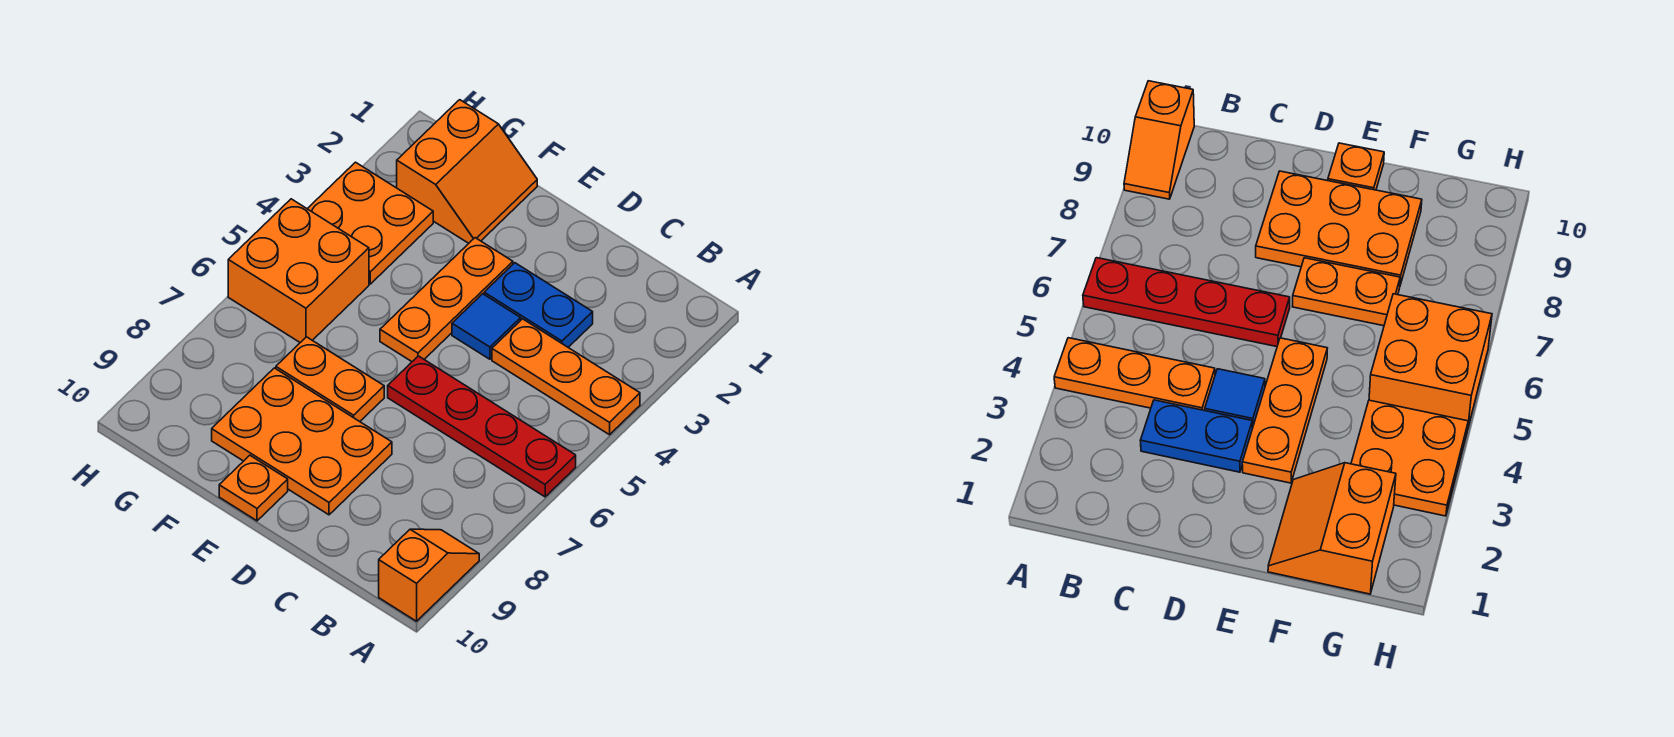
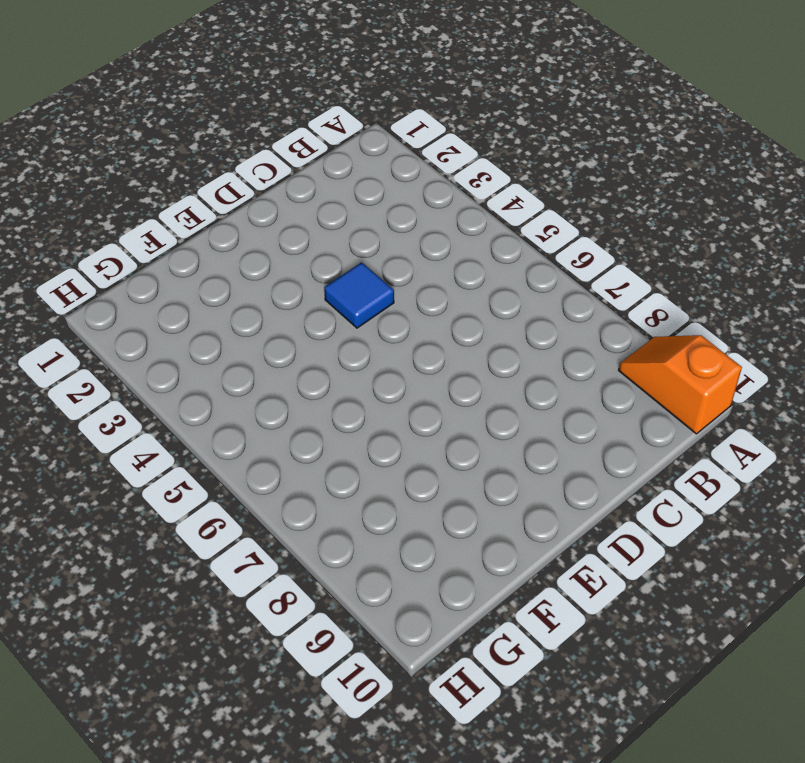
none -> orange plate A4:C4 level 1
none -> red plate A6:D6 level 1
none -> blue plate C3:D3 level 1

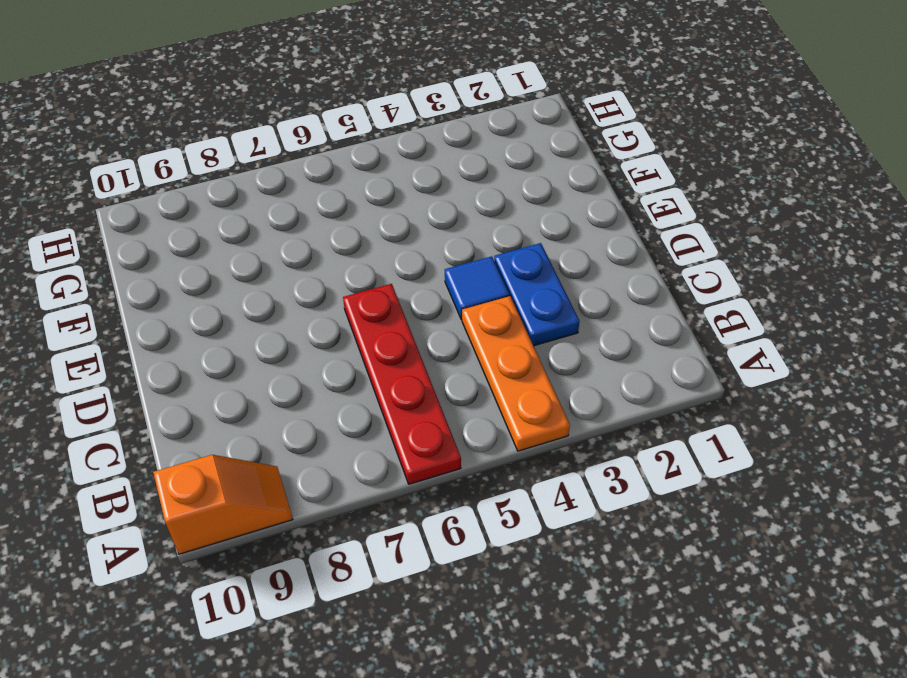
none -> orange plate D8:F9 level 1
none -> orange plate E3:E5 level 1
none -> orange plate E7:F7 level 1

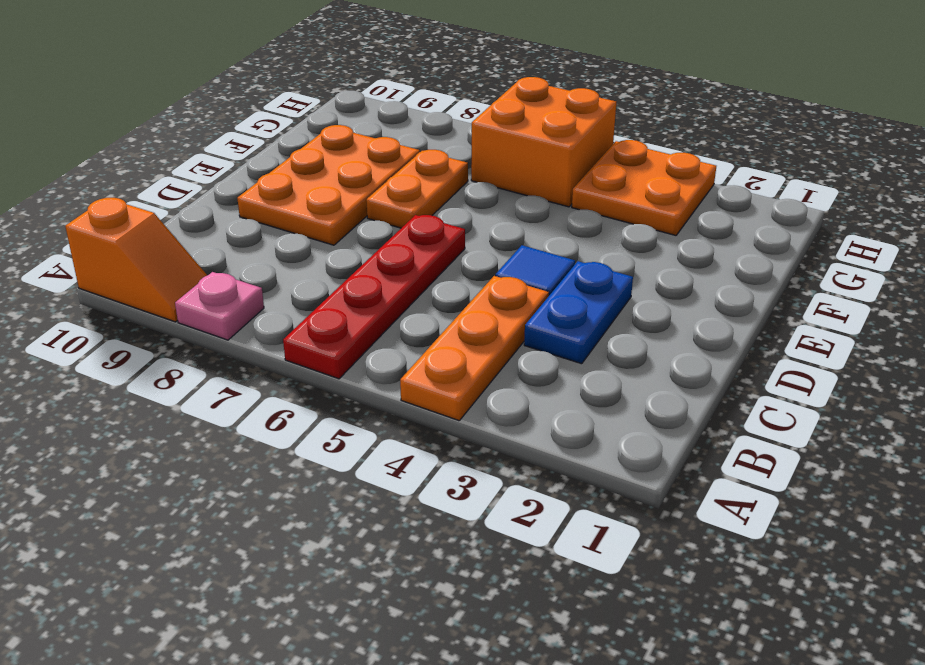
pink plate A8 level 1 -> none
none -> orange plate E3:E5 level 1
none -> orange plate E10 level 1
none -> orange slope F1:G2 level 1 top G

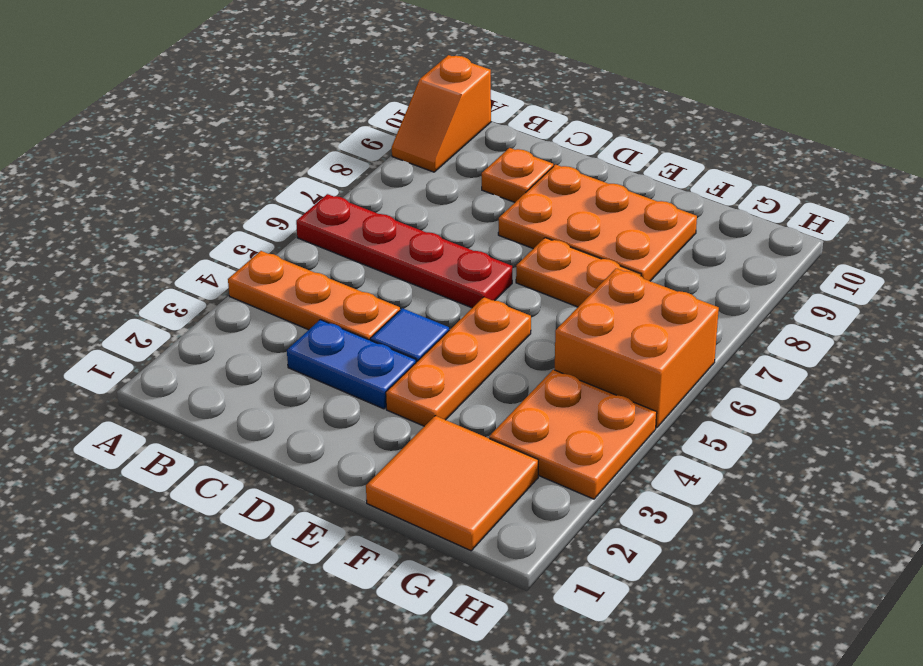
orange plate C9 level 1 -> orange plate E10 level 1
orange tile F1:G2 level 1 -> orange slope F1:G2 level 1 top G

